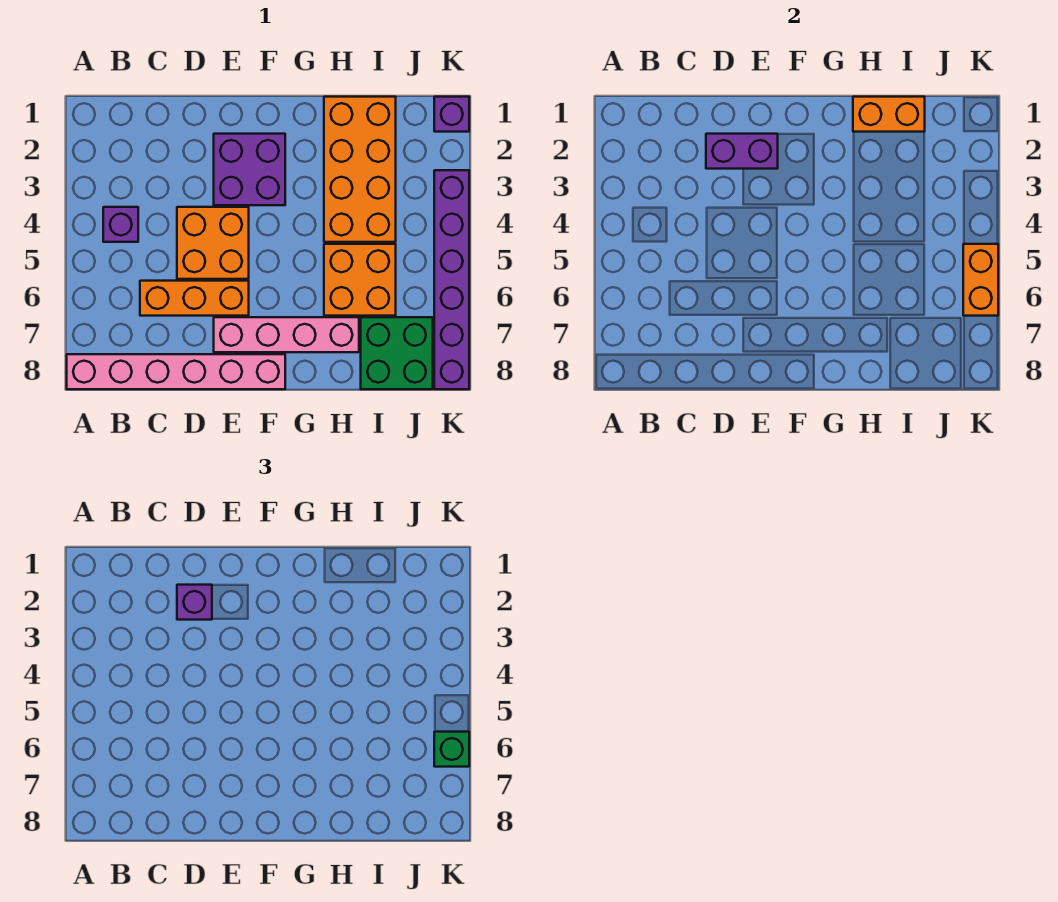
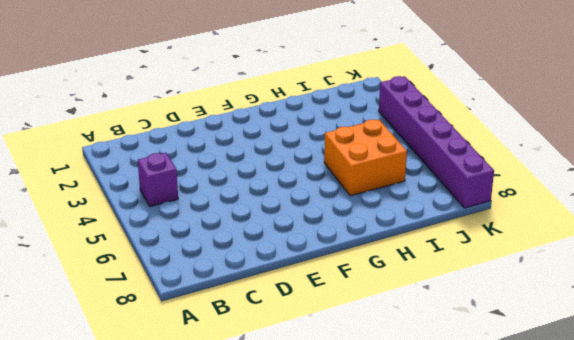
none -> pink brick A8:F8 level 1
none -> orange brick C6:E6 level 1
none -> orange brick D4:E5 level 1

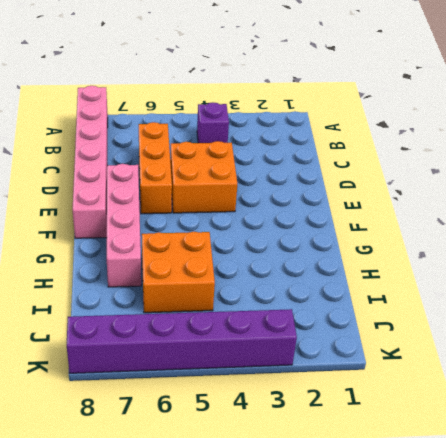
none -> purple brick E2:F3 level 1
none -> orange brick H1:I4 level 1
none -> green brick I7:J8 level 1

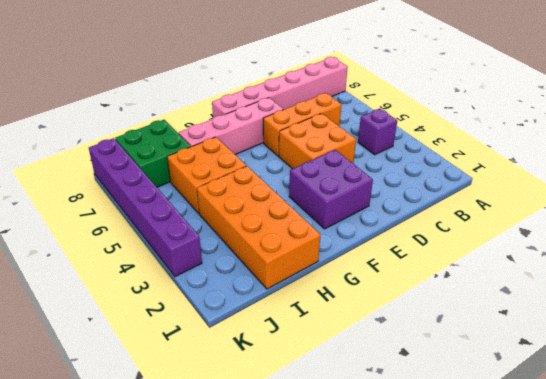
none -> purple brick K1 level 1
none -> purple brick D2:E2 level 2
none -> orange brick H1:I1 level 2

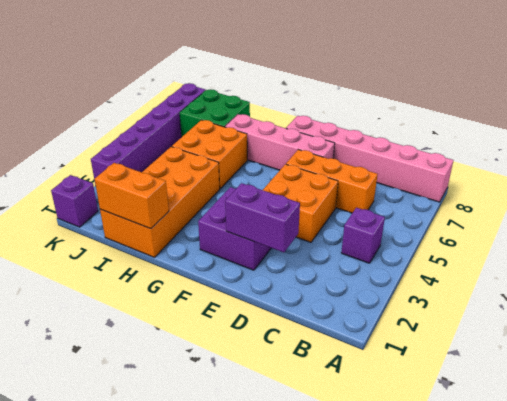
none -> orange brick K5:K6 level 2
none -> purple brick D2 level 3
none -> green brick K6 level 3

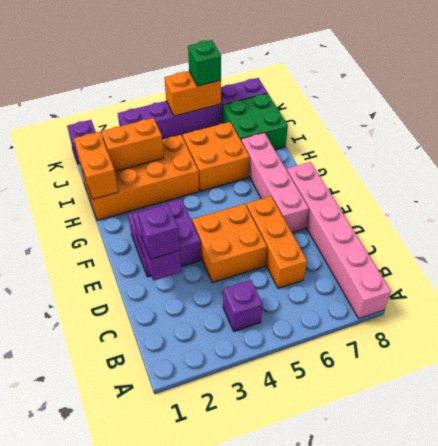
orange brick I2:I3 level 2 -> none

